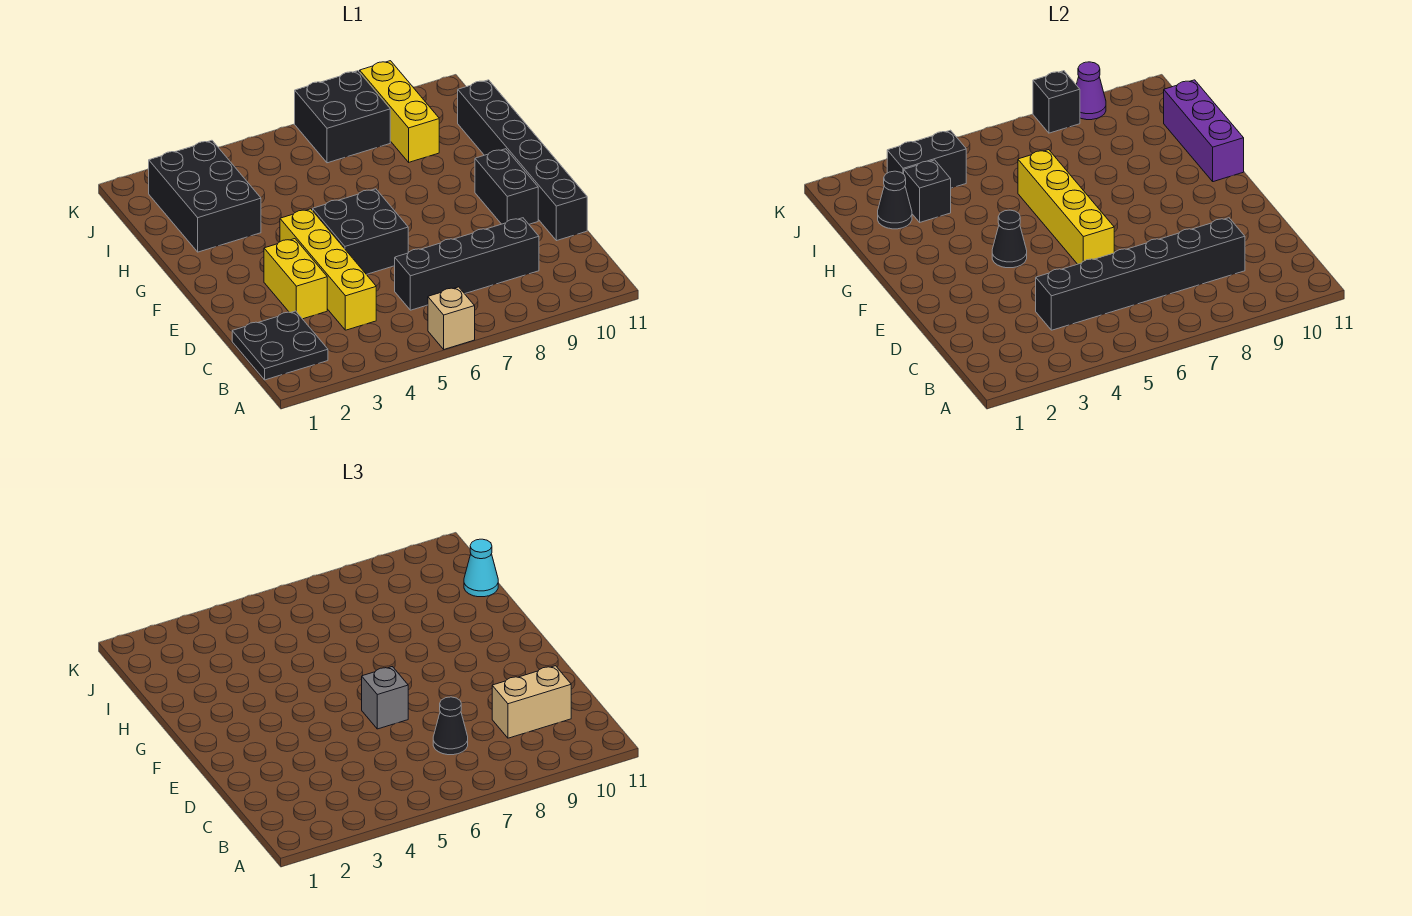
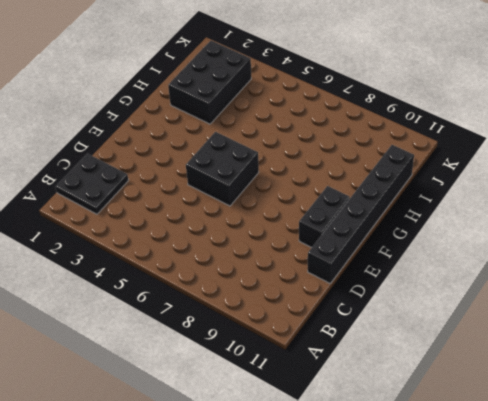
none -> tan brick A6 level 1
none -> yellow brick C4:F4 level 1
none -> black brick C6:C9 level 1

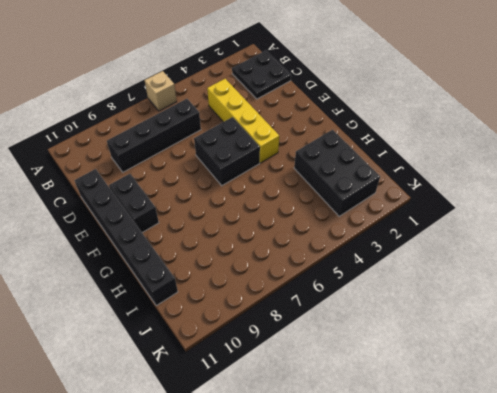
none -> yellow brick D3:E3 level 1
none -> yellow brick I9:K9 level 1
none -> black brick J7:K8 level 1

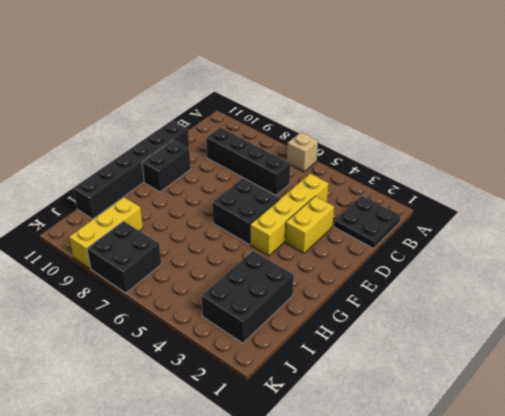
none -> black brick C4:C9 level 2
none -> yellow brick E6:H6 level 2
none -> black cone F4 level 2

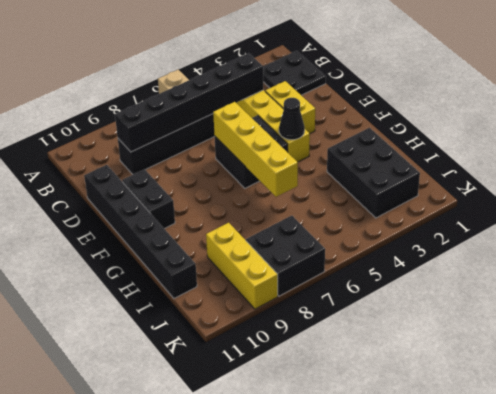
none -> purple brick G11:I11 level 2
none -> black cone I2 level 2
none -> black brick I3 level 2

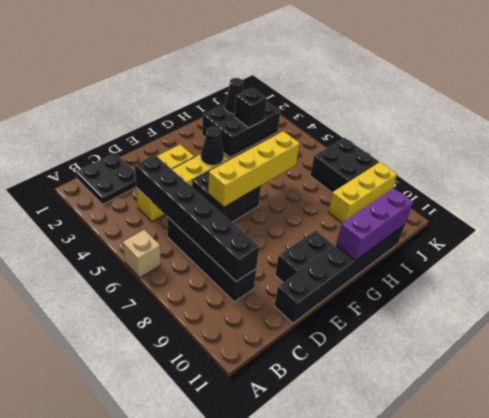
none -> black brick J3:J4 level 2
none -> black brick K8 level 2
none -> purple cone K9 level 2

